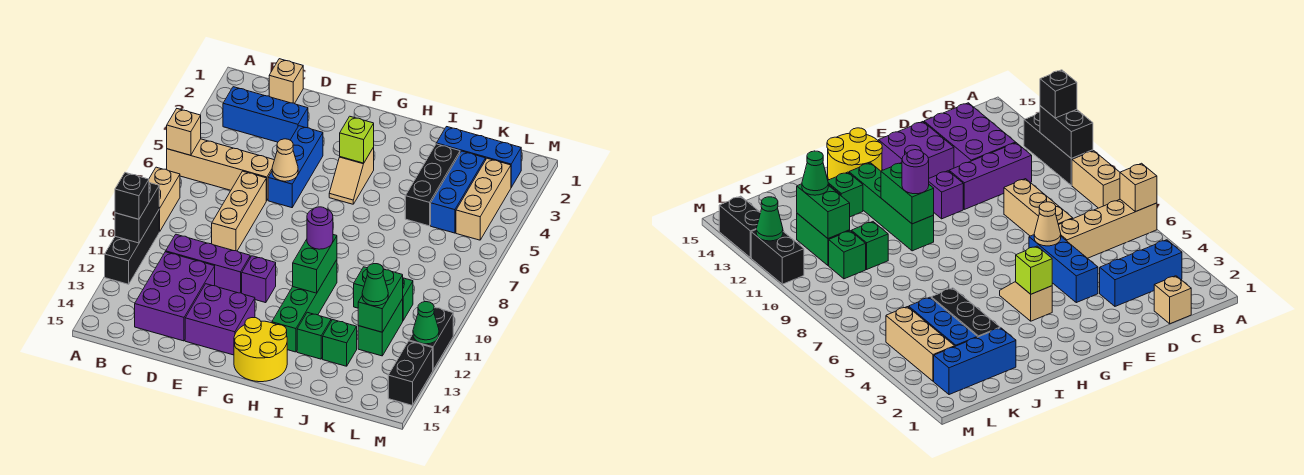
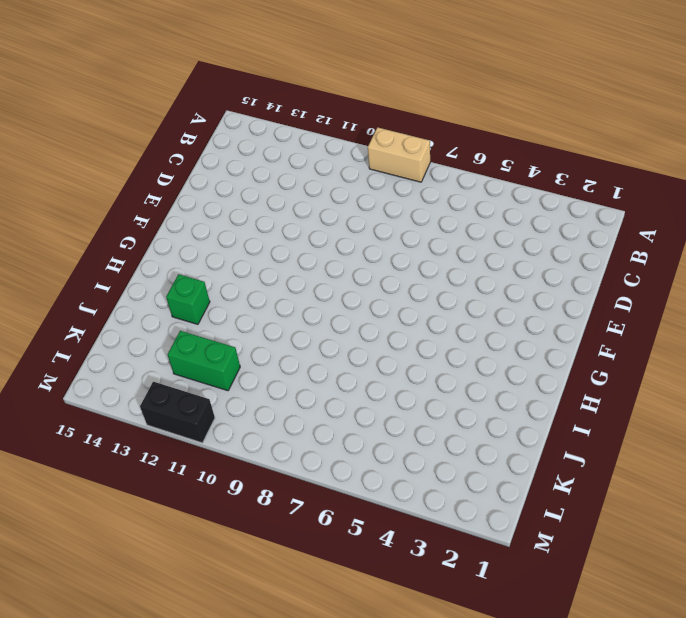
none -> tan brick A6:D6 level 1
none -> black brick A10:A12 level 1
none -> blue brick B3:D3 level 1
none -> tan brick C1 level 1

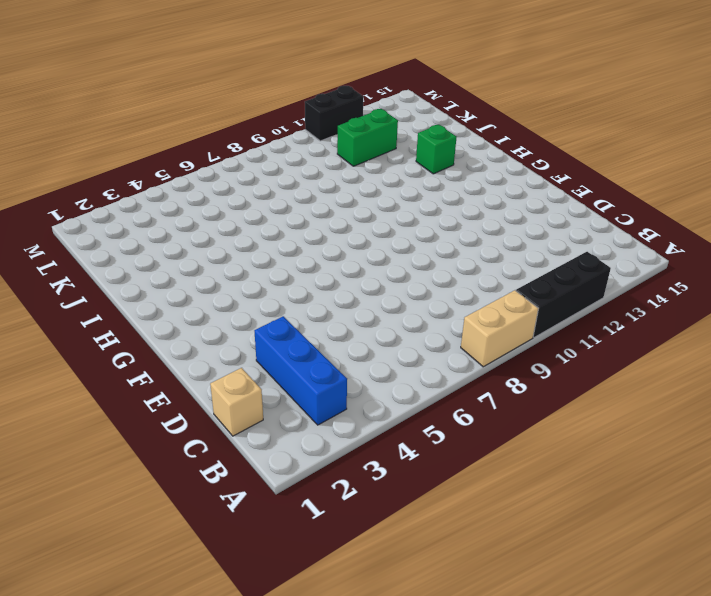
none -> tan brick A6:D6 level 1
none -> purple brick C11:E11 level 1
none -> purple brick C12:D14 level 1
none -> tan brick D7:D9 level 1

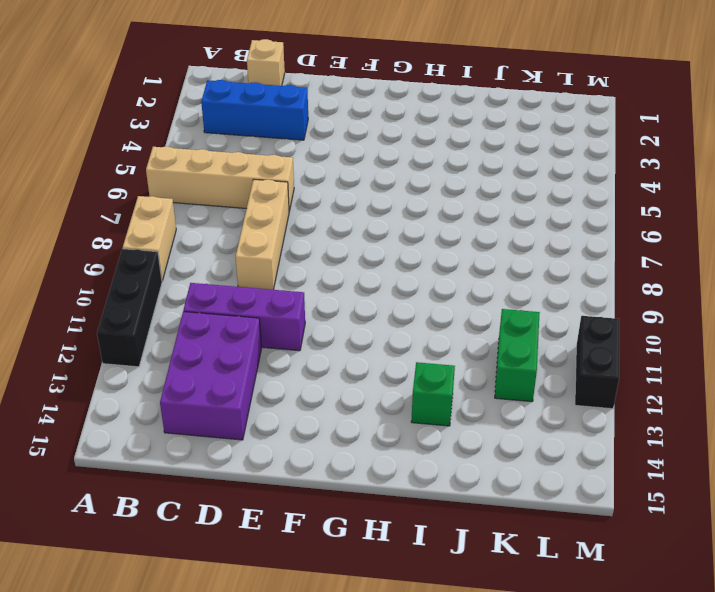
none -> blue brick E4:E6 level 1
none -> purple brick E13:F14 level 1
none -> purple brick F11 level 1
none -> tan slope G4:G5 level 1 top 4

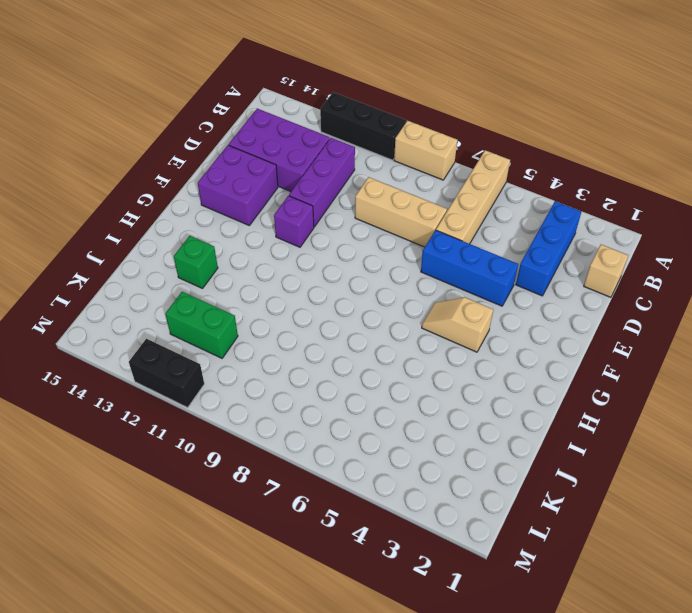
none -> yellow round brick G14:H15 level 1
none -> green brick H10:H13 level 1
none -> blue brick J2:L2 level 1
none -> black brick J3:J5 level 1

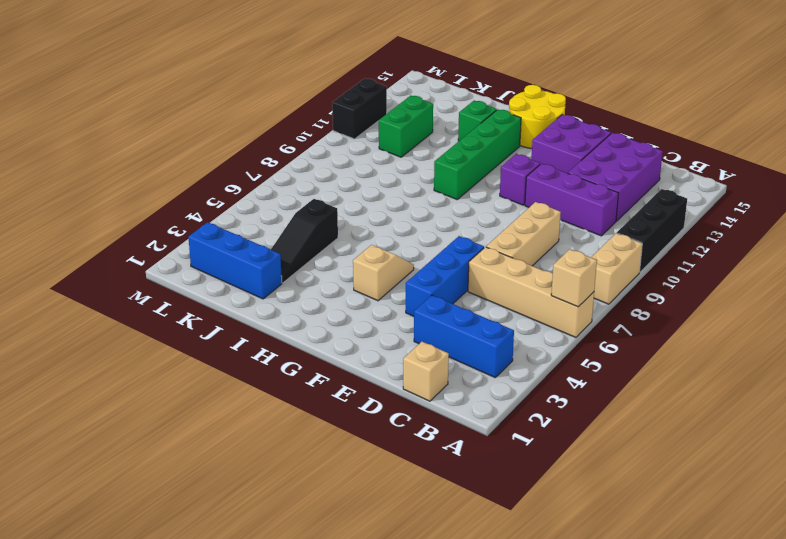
black slope J3:J5 level 1 top 5 -> black brick J3:J5 level 1
none -> green brick J10 level 1
none -> green brick J13 level 1
none -> blue brick K3:K5 level 1
none -> green brick K10 level 1

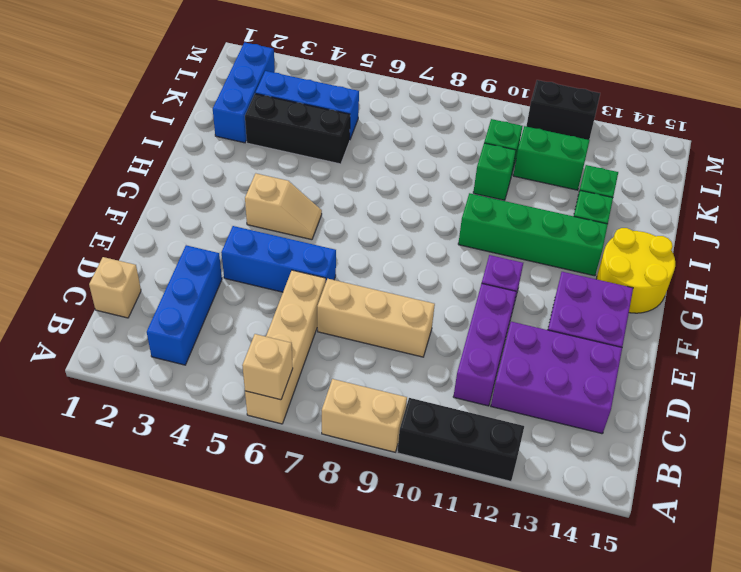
none -> tan brick L3:L5 level 1
none -> black brick M13:M14 level 1
none -> black brick A10:A11 level 2
none -> tan cone E6 level 2

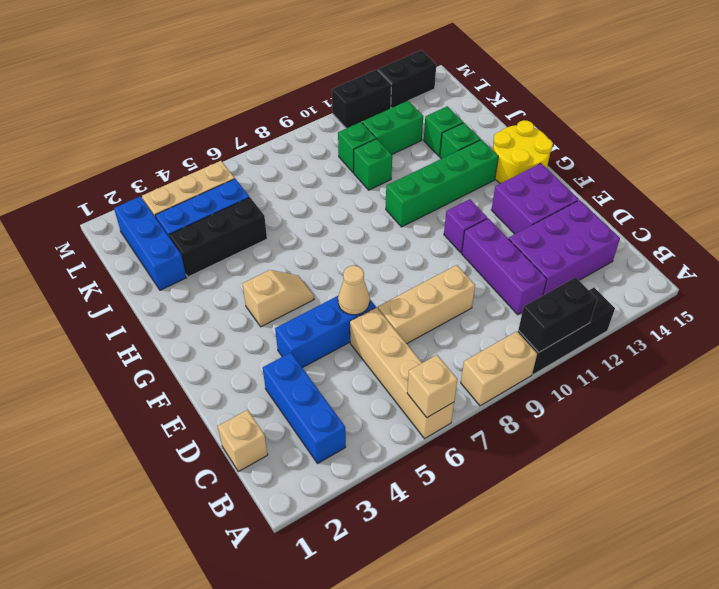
none -> lime brick G4 level 2
none -> green brick H10:H11 level 2
none -> green brick K11:K12 level 2
none -> green cone M12 level 2

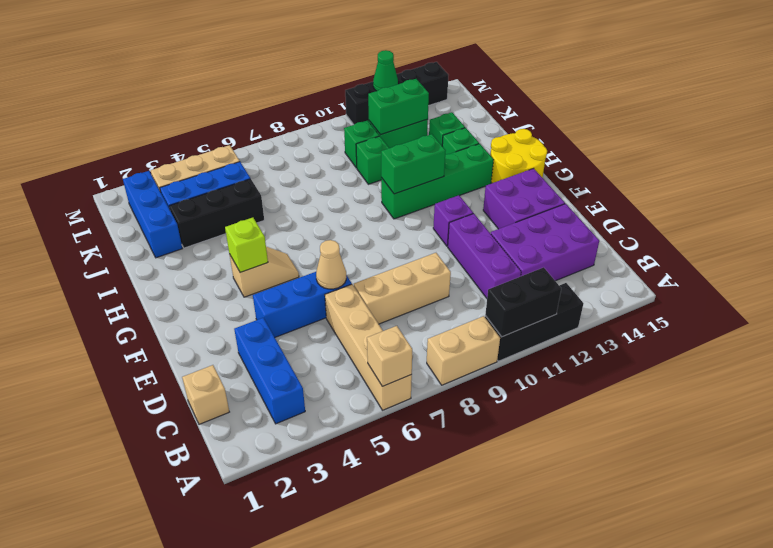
none -> black brick A11 level 3
none -> purple round brick H10 level 3
none -> green cone K12 level 3

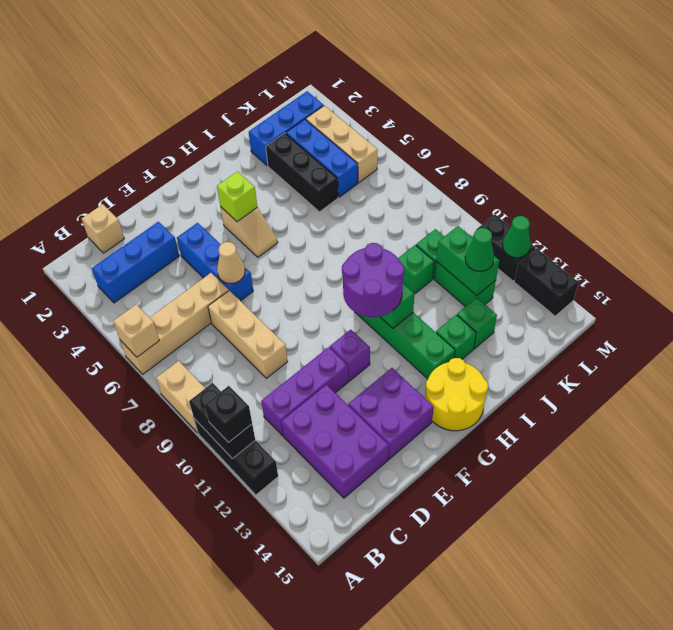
purple round brick G10:H11 level 3 -> purple round brick H10 level 3

